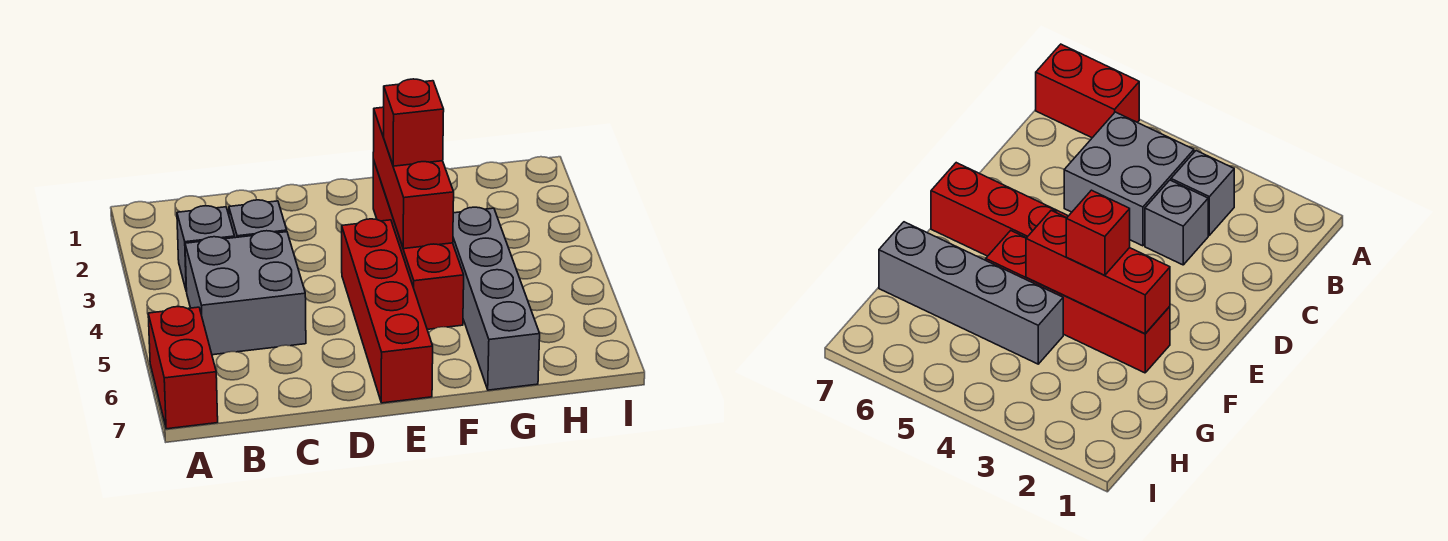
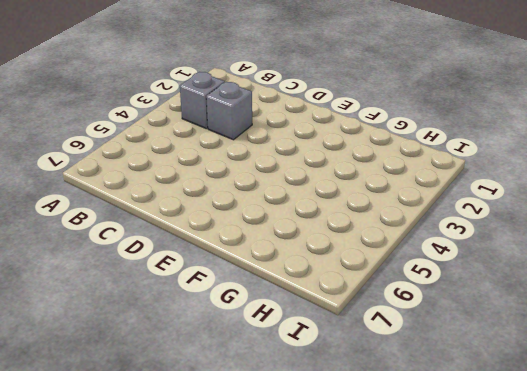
none -> red brick A6:A7 level 1
none -> grey brick B4:C5 level 1

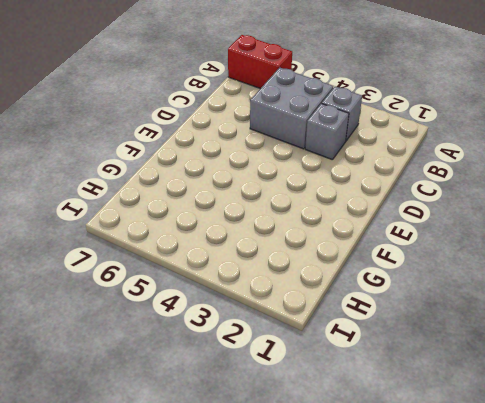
none -> red brick E4:E7 level 1
none -> red brick F2:F5 level 1

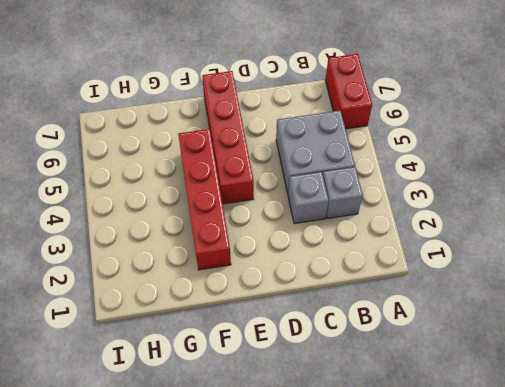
none -> grey brick G4:G7 level 1
none -> red brick F2:F4 level 2

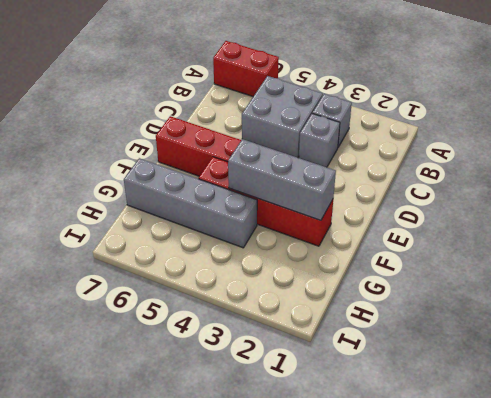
grey brick F2:F4 level 2 -> red brick F2:F4 level 2
none -> red brick F3 level 3

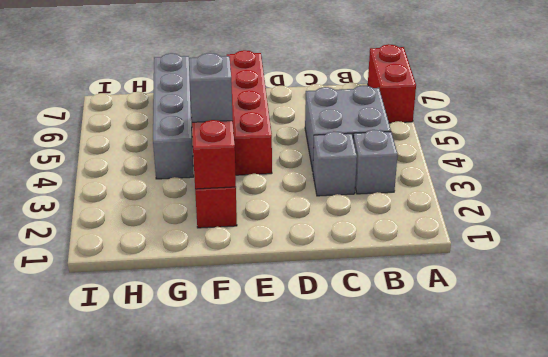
grey brick F3 level 3 -> red brick F3 level 3

